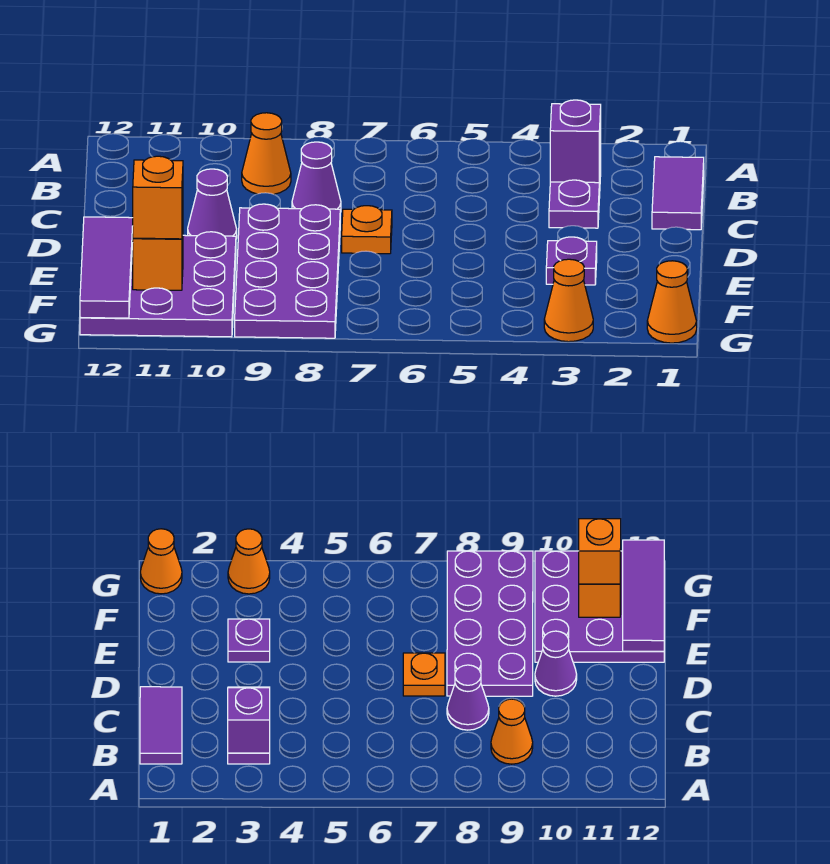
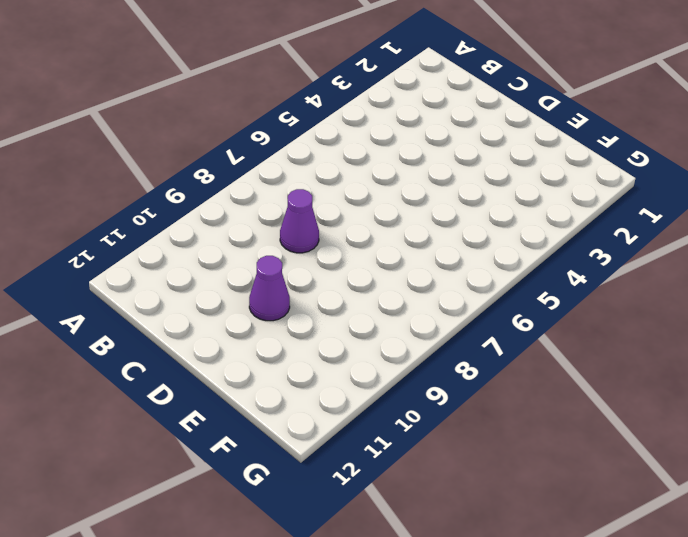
none -> purple tile B1:C1 level 1
none -> purple plate B3:C3 level 1
none -> orange cone B9 level 1

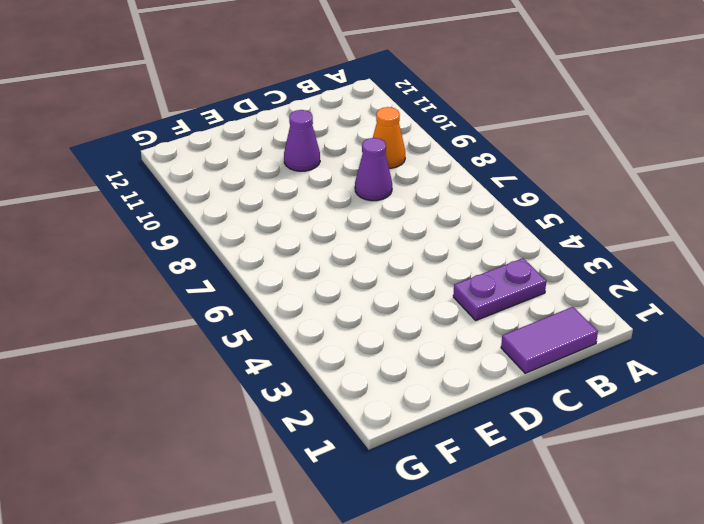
none -> orange plate D7 level 1
none -> purple plate D8:G9 level 1
none -> purple plate E3 level 1

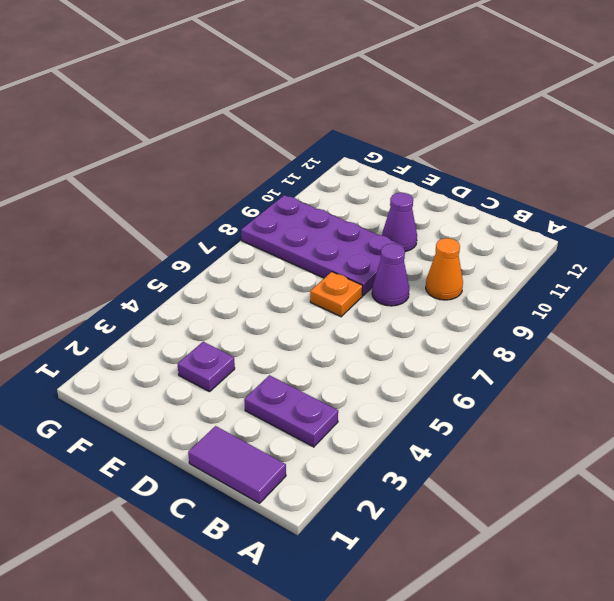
none -> purple plate E10:G12 level 1
none -> orange cone G1 level 1
none -> orange cone G3 level 1

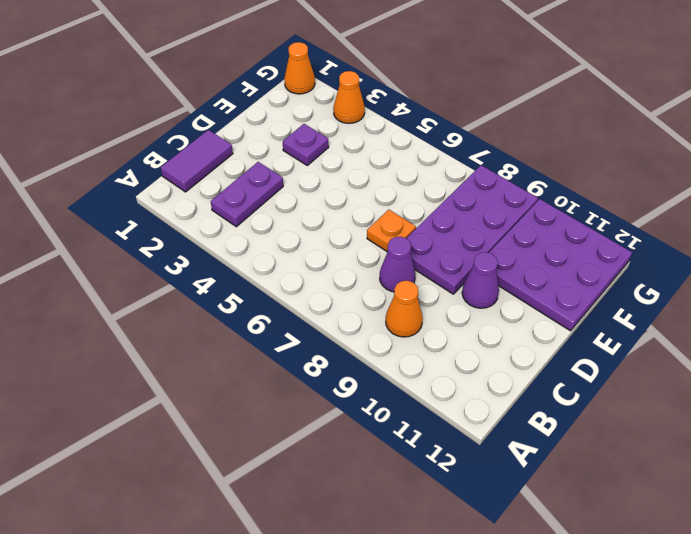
none -> purple brick B3 level 2
none -> purple tile E12:G12 level 2
none -> orange brick F11 level 2

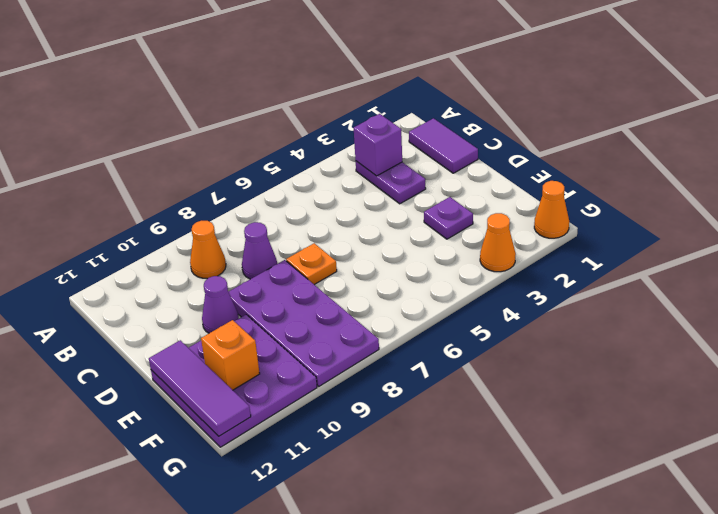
none -> orange brick F11 level 3

